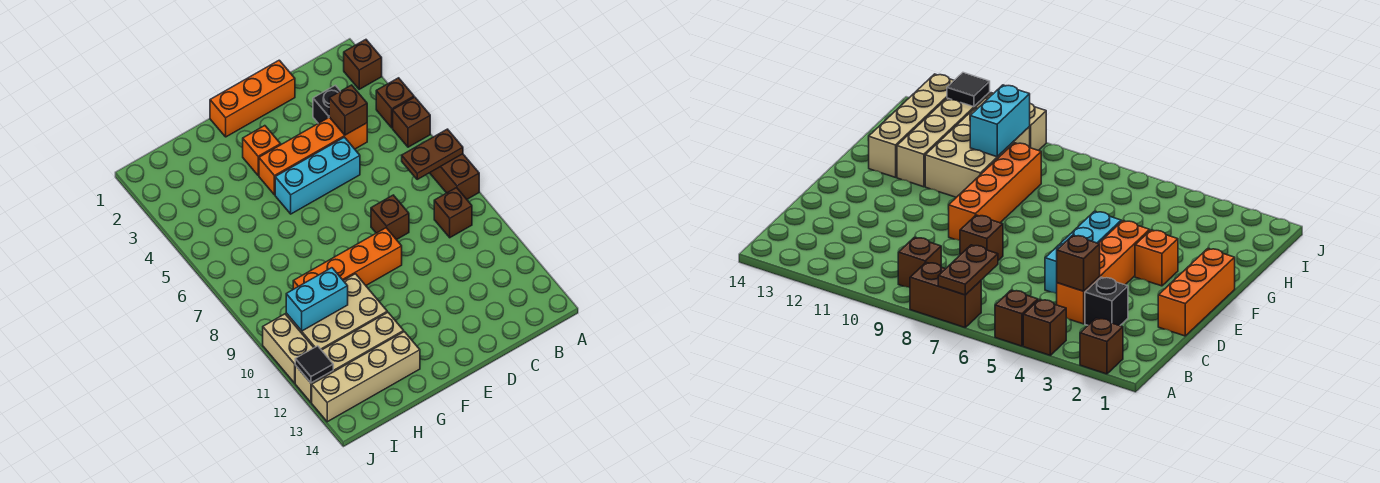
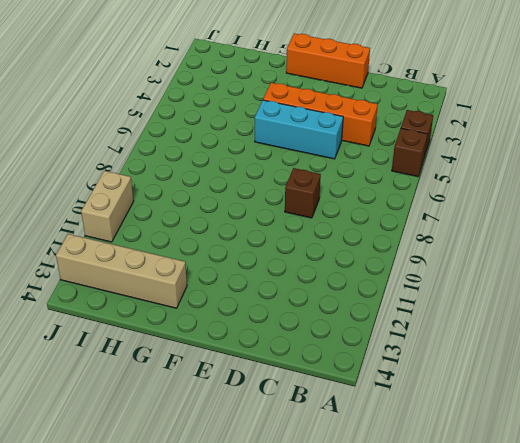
none -> brown brick A2 level 1
none -> brown brick A7:A8 level 1
none -> brown brick B9 level 1

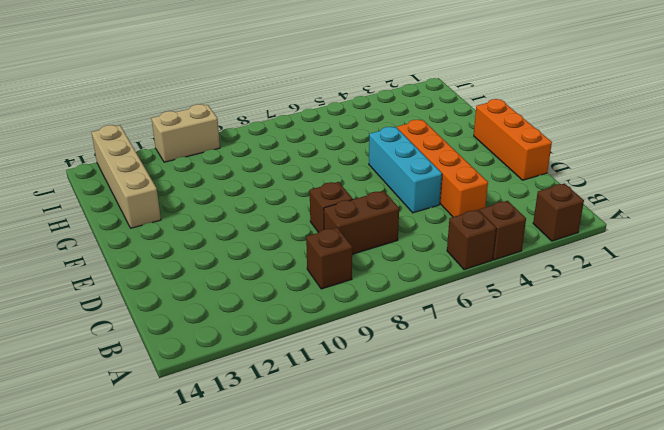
brown brick C7:C8 level 1 -> brown brick A7:A8 level 1
none -> black brick C3 level 1
none -> orange brick E9:H9 level 1
none -> orange brick F3 level 1

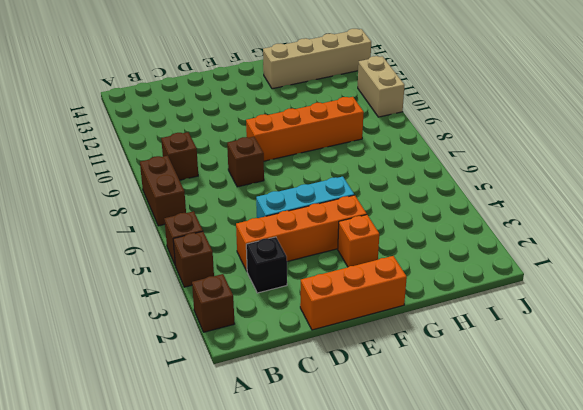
none -> tan brick G10:I11 level 1
none -> tan brick G12:J12 level 1
none -> brown plate A7:B7 level 2

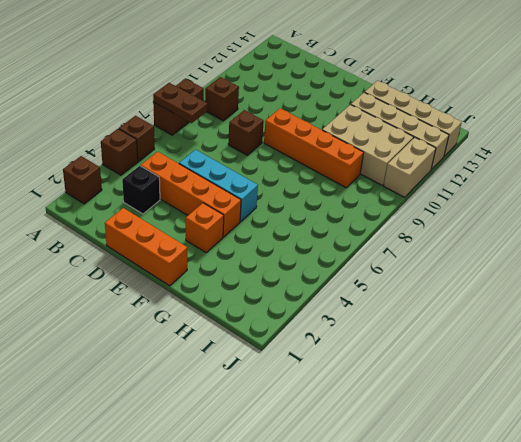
none -> brown brick C4 level 2
none -> cyan brick H10:I10 level 2
none -> black tile J12 level 2

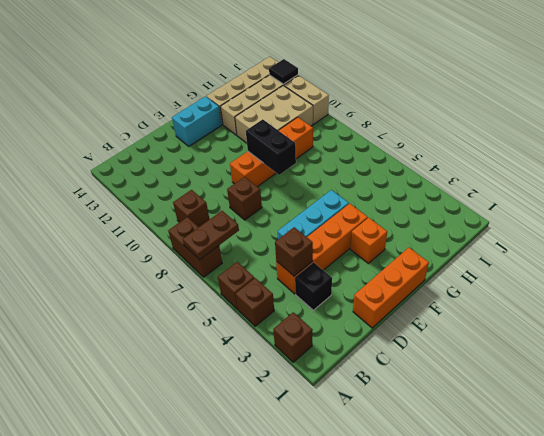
cyan brick E13:F13 level 1 -> cyan brick H10:I10 level 2
black brick F8:F9 level 2 -> none

